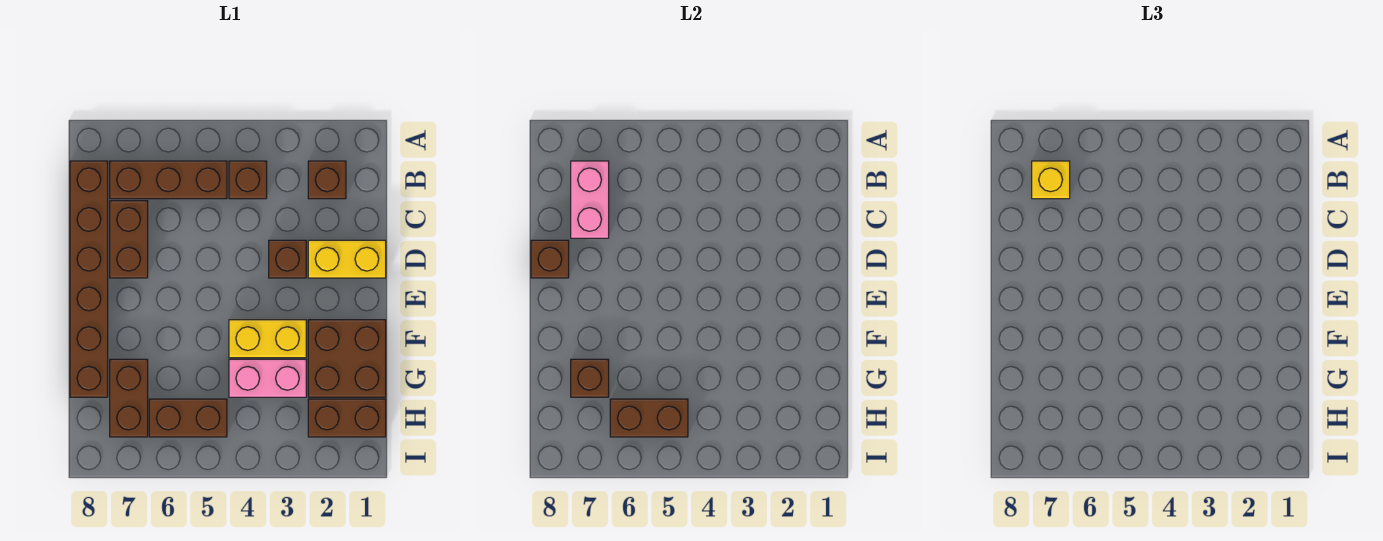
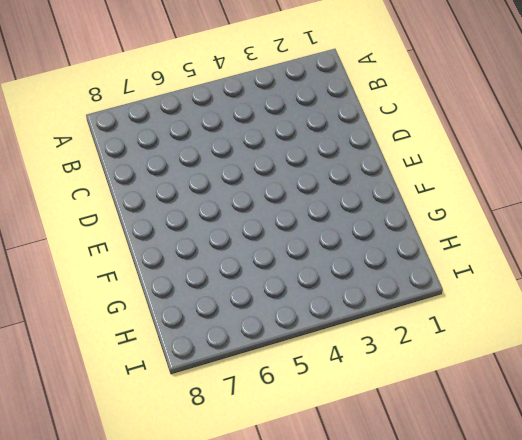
none -> brown brick B2 level 1
none -> brown brick B4 level 1
none -> brown brick B5:B7 level 1

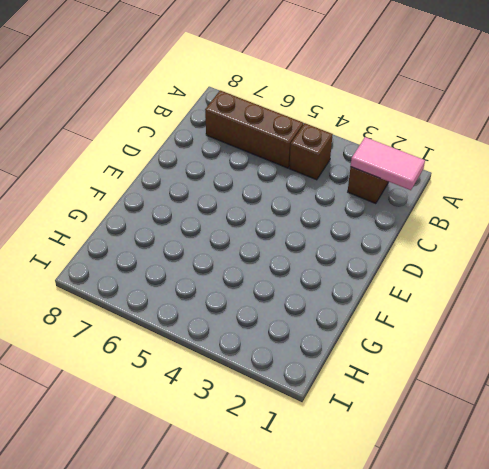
pink tile B1:B2 level 2 -> none
none -> brown brick B8:G8 level 1
none -> brown brick C7:D7 level 1
none -> yellow brick D1:D2 level 1

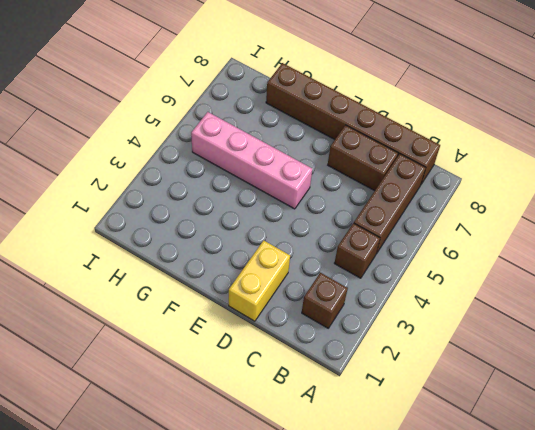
pink brick E5:H5 level 1 -> brown brick H5:H6 level 1
none -> brown brick D3 level 1
none -> brown brick F1:G2 level 1
none -> yellow brick F3:F4 level 1

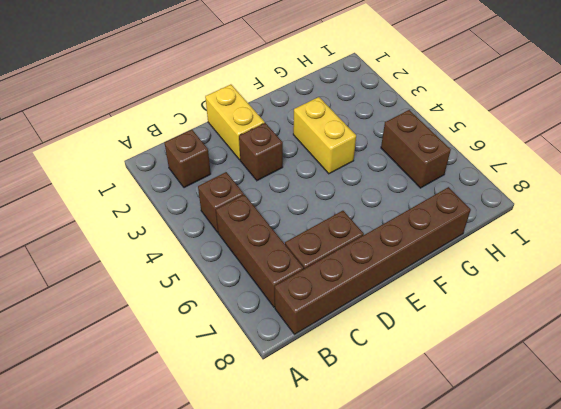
none -> brown brick F1:G2 level 1
none -> pink brick G3:G4 level 1
none -> brown brick G7:H7 level 1

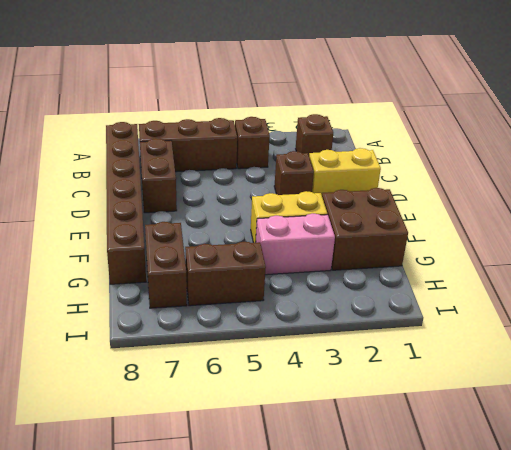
none -> brown brick H1:H2 level 1
none -> pink brick B7:C7 level 2
none -> brown brick D8 level 2

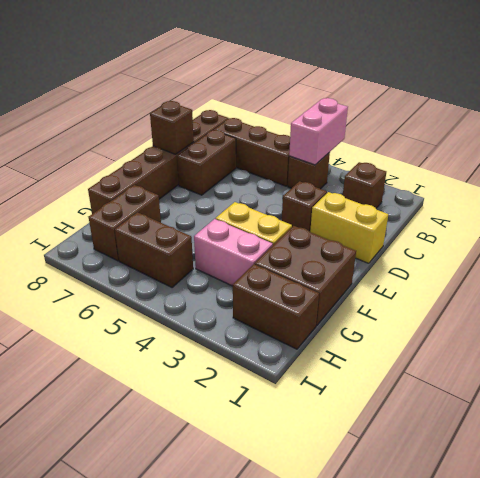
pink brick A4:B4 level 2 -> pink brick B7:C7 level 2
none -> brown brick G7 level 2
none -> brown brick H5:H6 level 2
none -> yellow brick B7 level 3

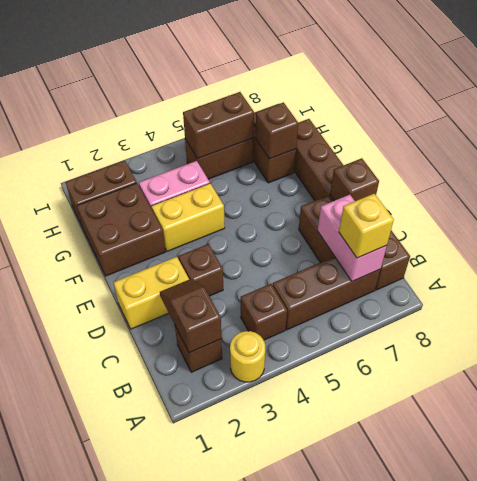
yellow round brick A3 level 1 -> none
brown slope B2:C2 level 2 top B -> none

